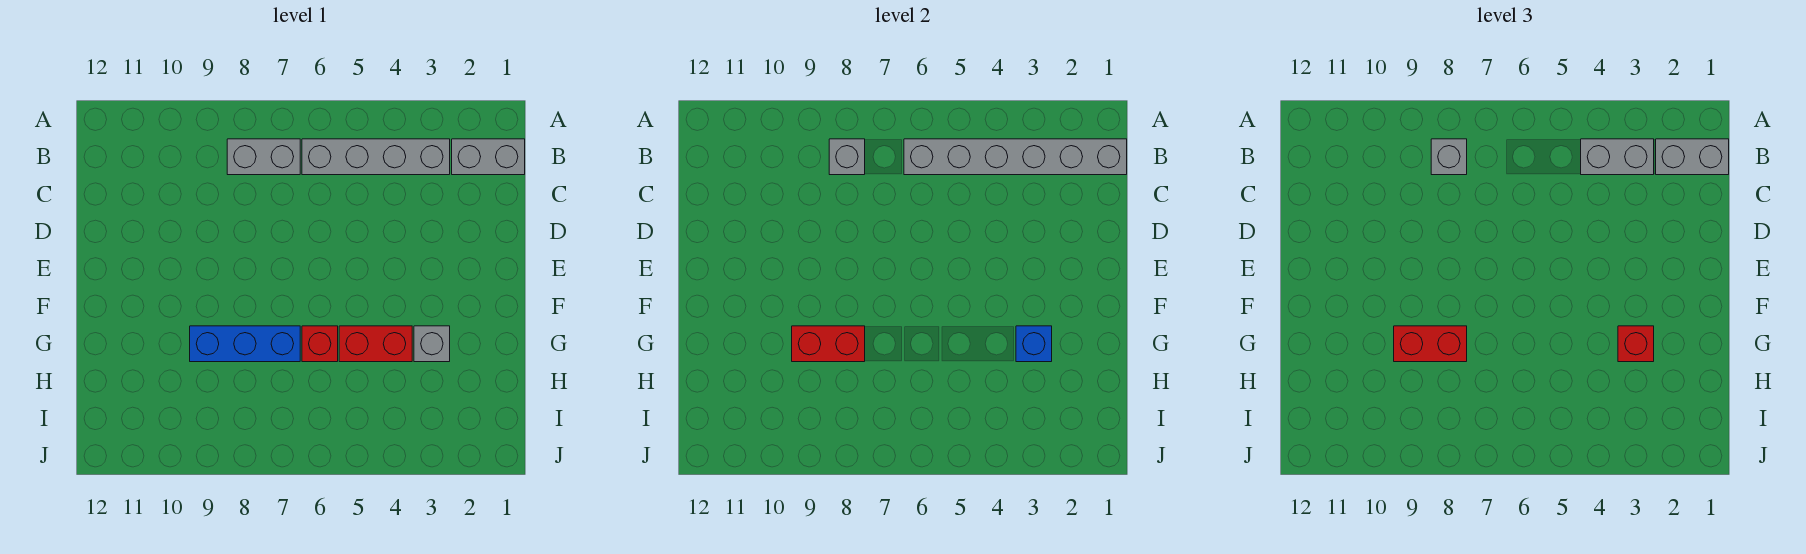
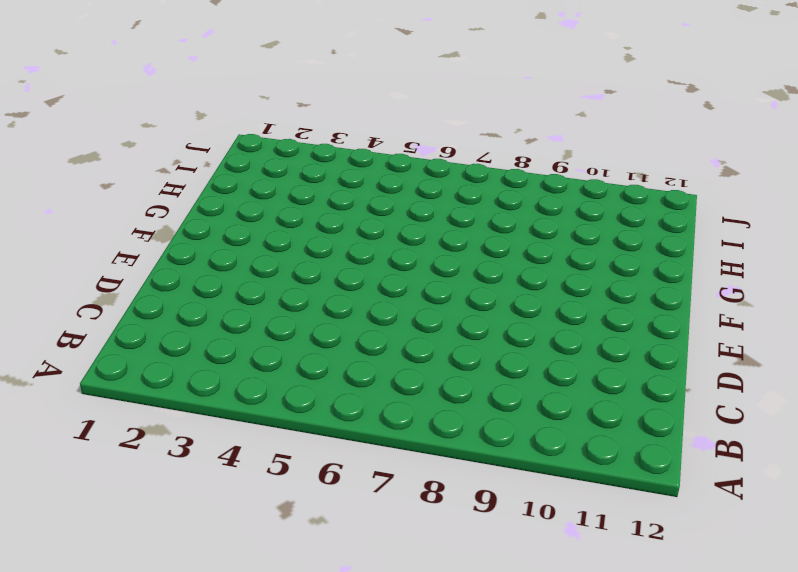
none -> grey brick B1:B2 level 1
none -> grey brick B3:B6 level 1
none -> grey brick B7:B8 level 1

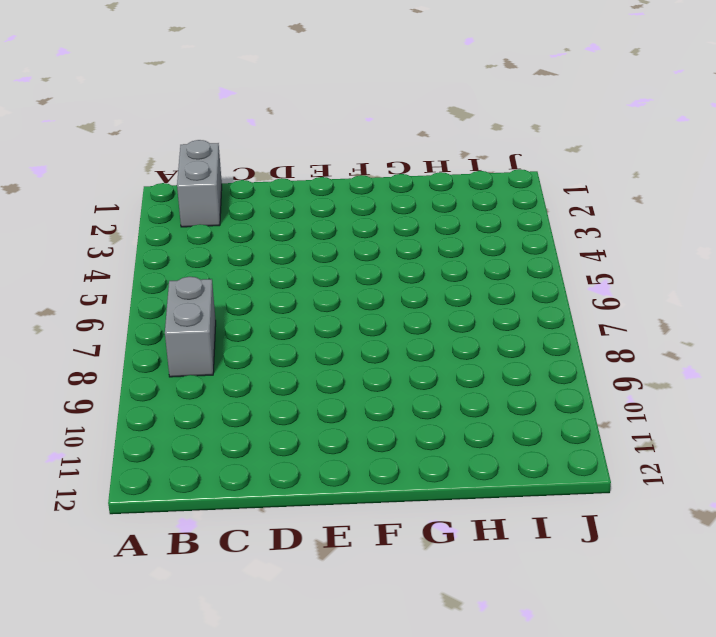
none -> grey brick B3:B6 level 1
none -> grey brick G3 level 1
none -> red brick G4:G5 level 1

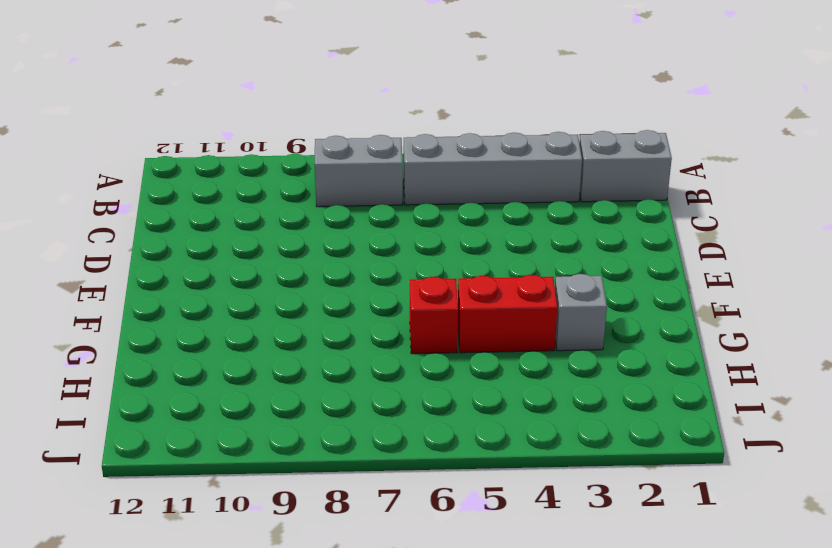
none -> blue brick G7:G9 level 1
none -> grey brick B1:B6 level 2
none -> grey brick B8 level 2

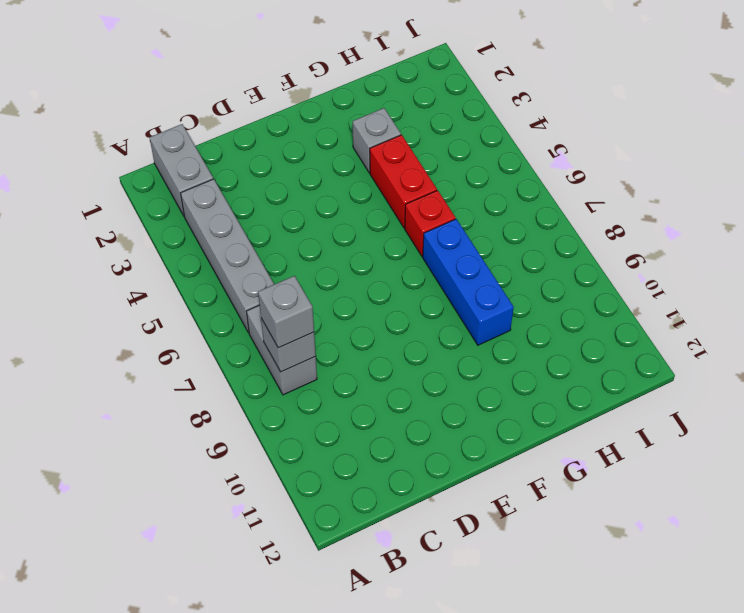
none -> grey brick B1:B6 level 2
none -> blue brick G3 level 2
none -> red brick G8:G9 level 2

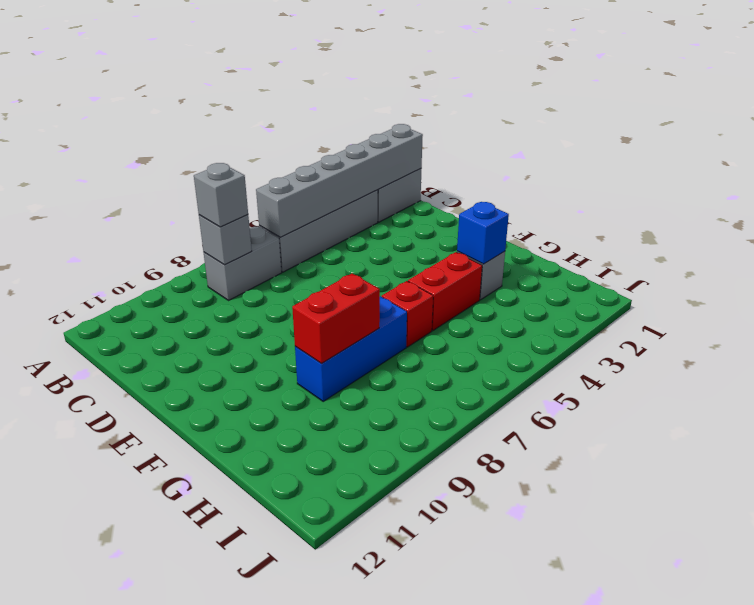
none -> grey brick B1:B2 level 3
none -> grey brick B3:B4 level 3
none -> red brick G3 level 3

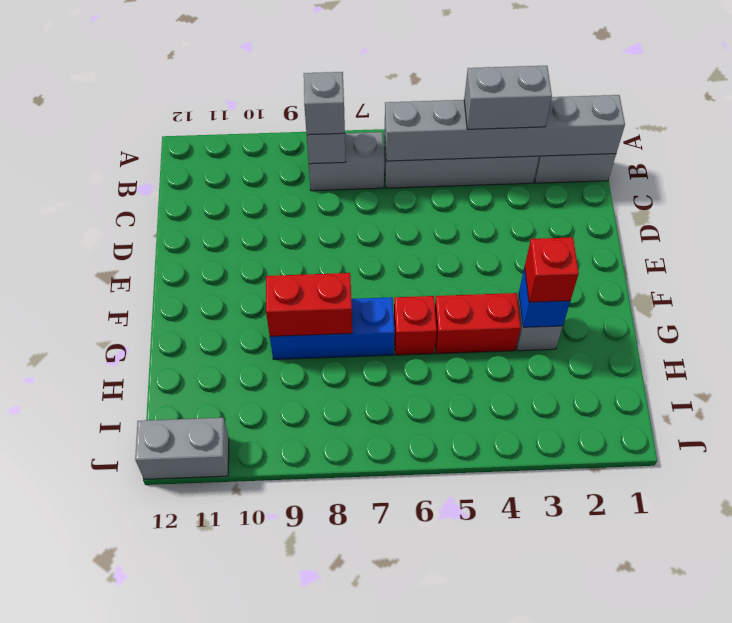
grey brick J11:J12 level 1 -> grey brick B1:B2 level 3
none -> red brick G8:G9 level 3

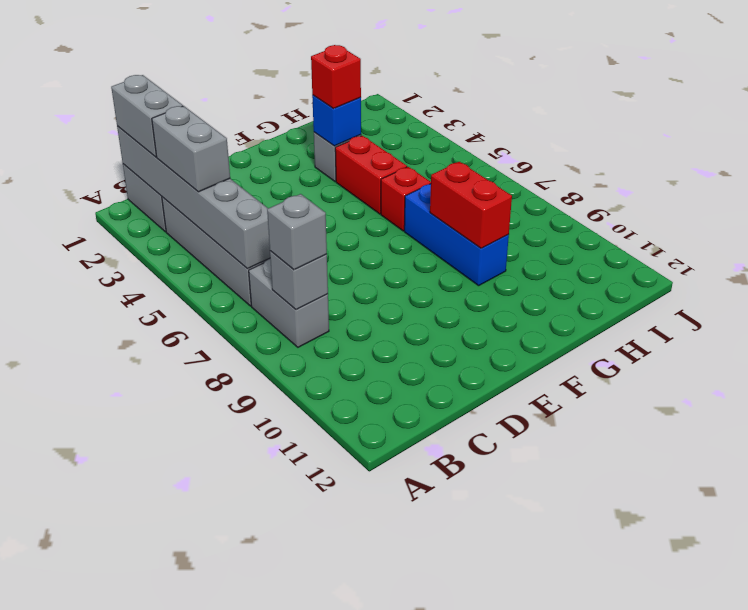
none -> red brick G8:G9 level 3

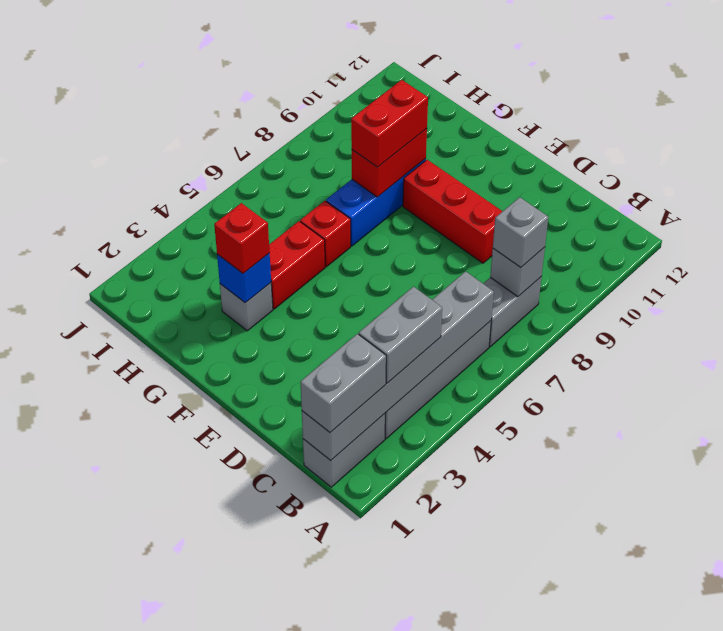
red brick D9:F9 level 1 -> none

